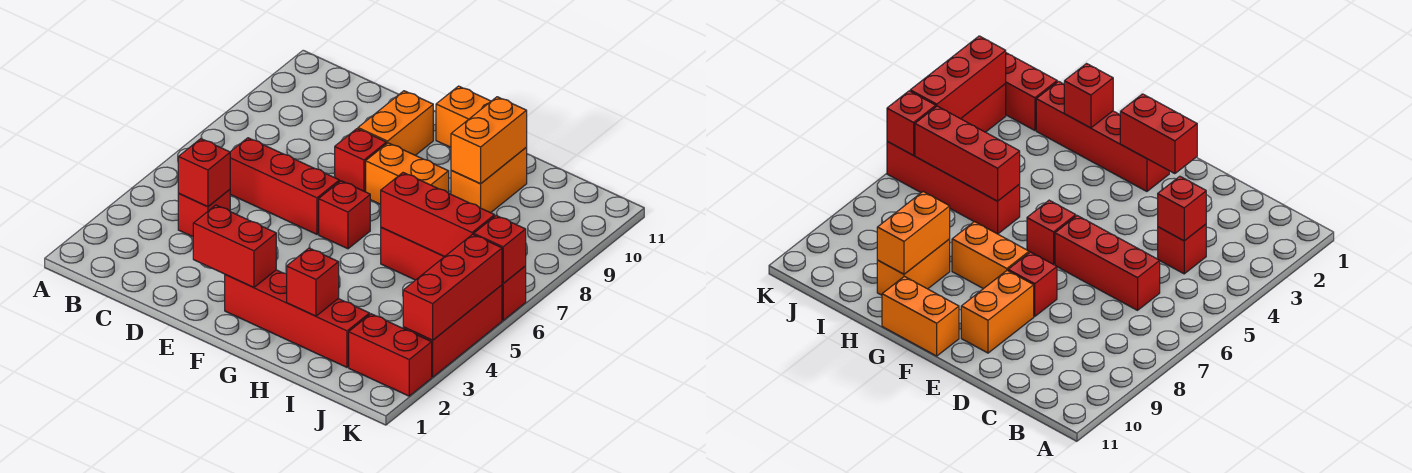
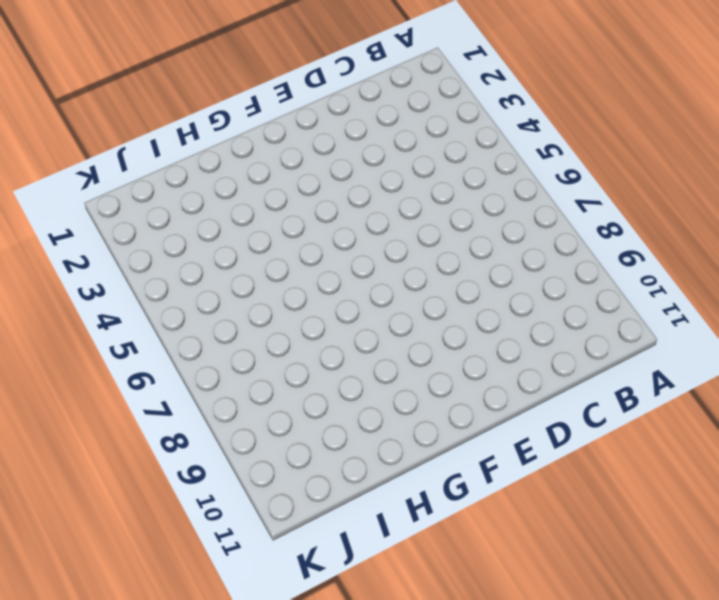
none -> red brick C4 level 1
none -> red brick C6:E6 level 1
none -> red brick E8 level 1

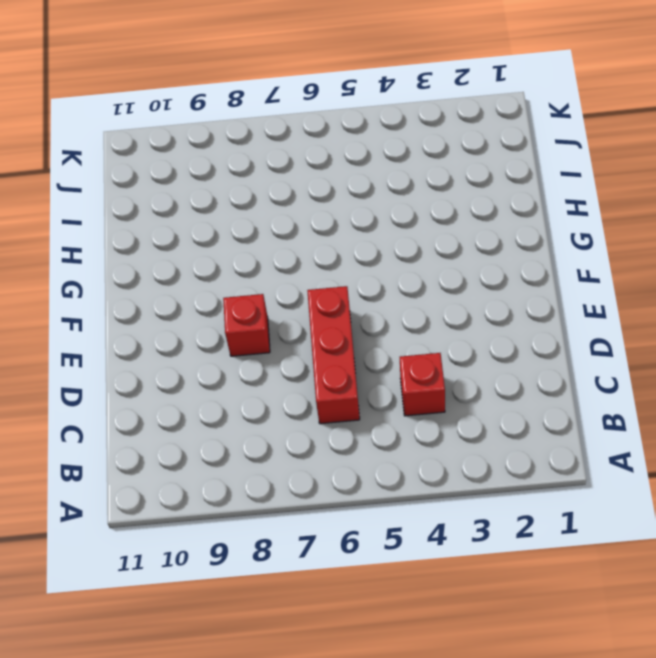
none -> orange brick E9:E10 level 1
none -> red brick F2:I2 level 1
none -> red brick F6 level 1

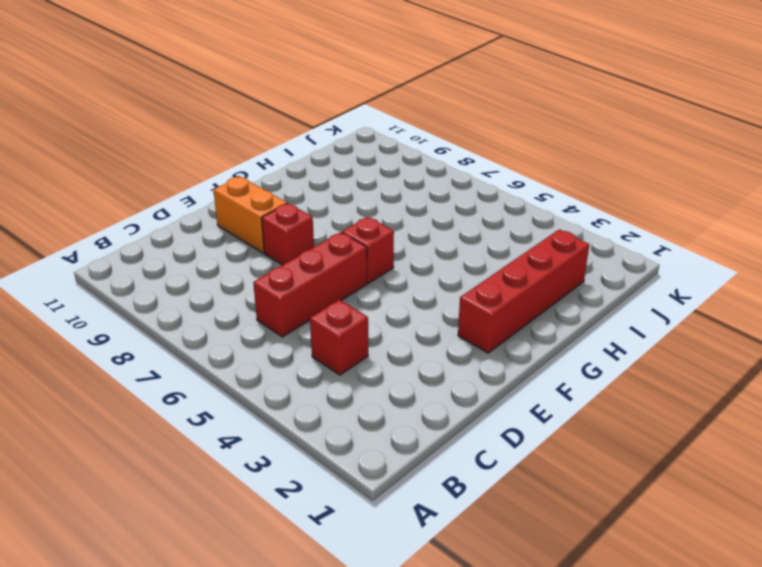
none -> orange brick F8:G8 level 1
none -> orange brick F11:G11 level 1
none -> red brick H6:K6 level 1

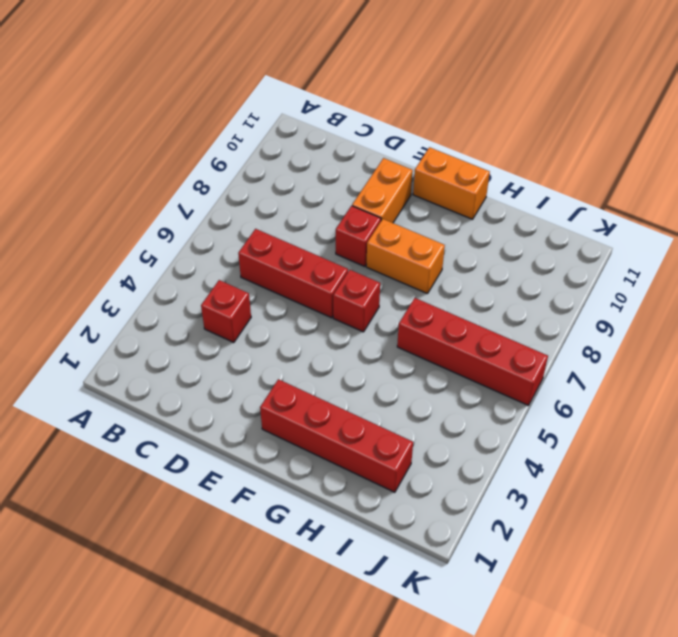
none -> orange brick H9:H10 level 1
none -> red brick J2:K2 level 1
none -> red brick K3:K5 level 1

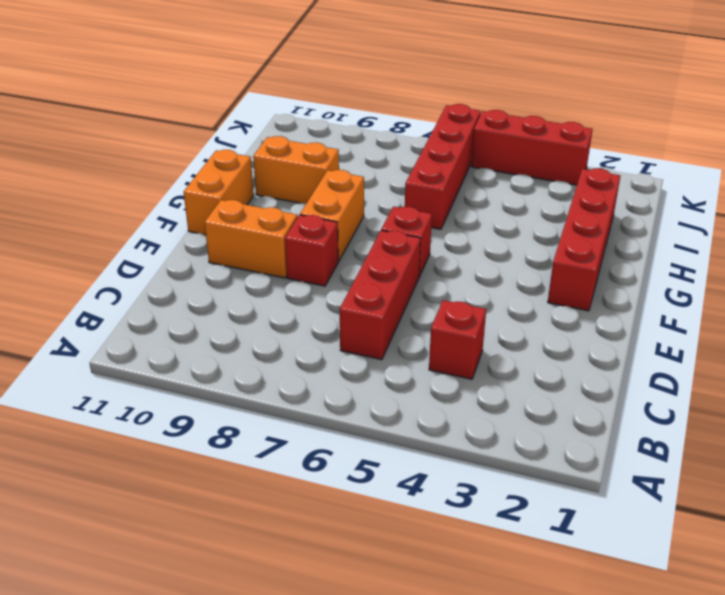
none -> red brick J2:K2 level 1
none -> red brick C4 level 2
none -> red brick E2:F2 level 2

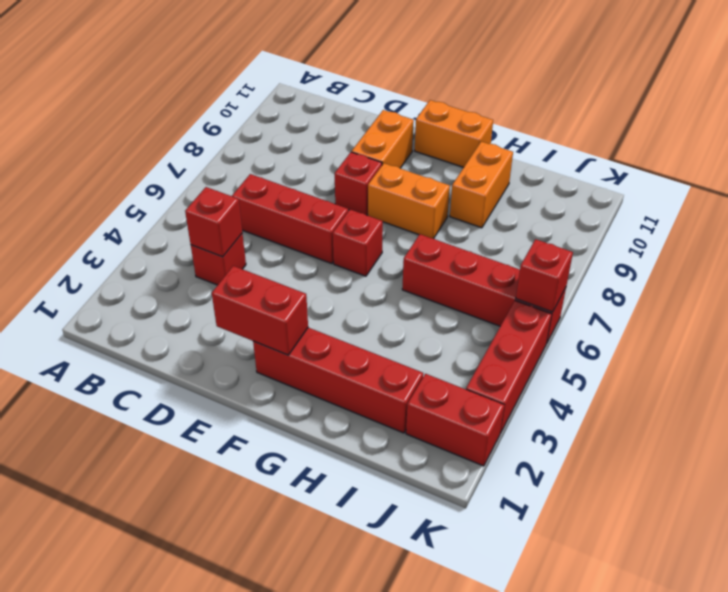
none -> red brick H2 level 2
none -> red brick H6:J6 level 2
none -> orange brick H9:H10 level 2

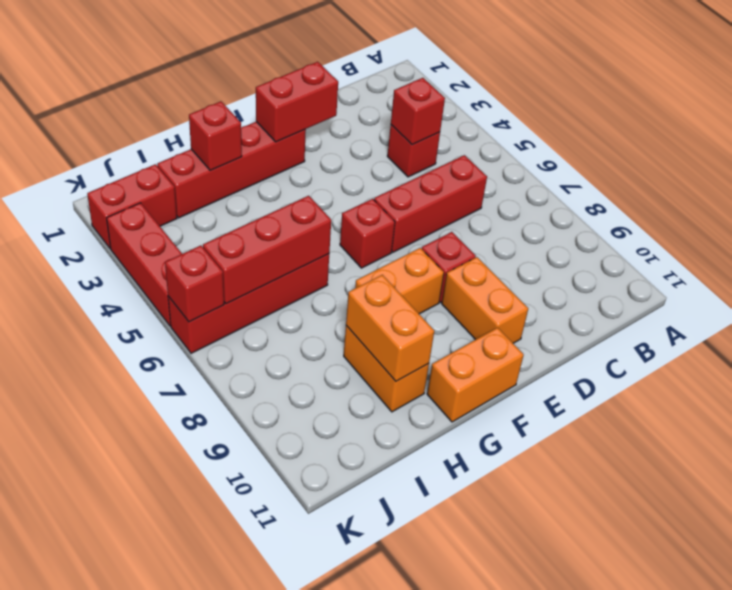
none -> red brick K3:K5 level 2

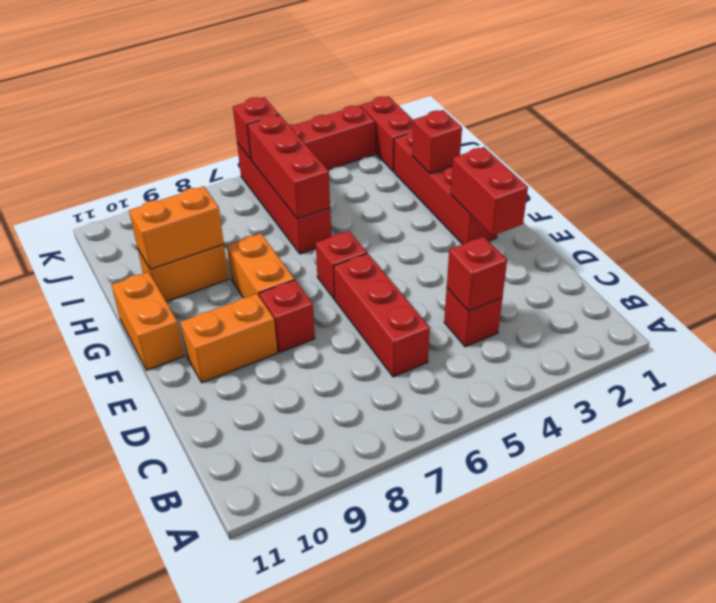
none -> red brick K3:K5 level 2

